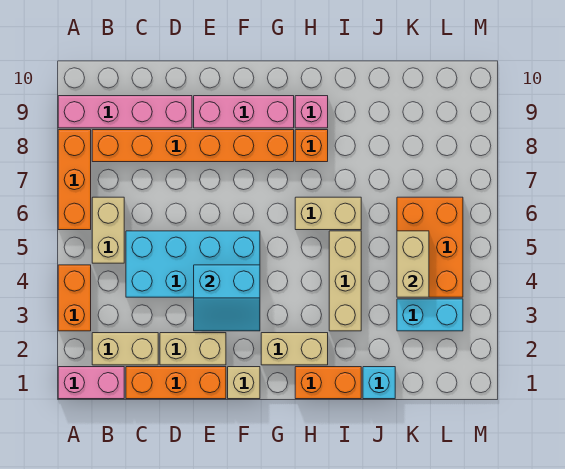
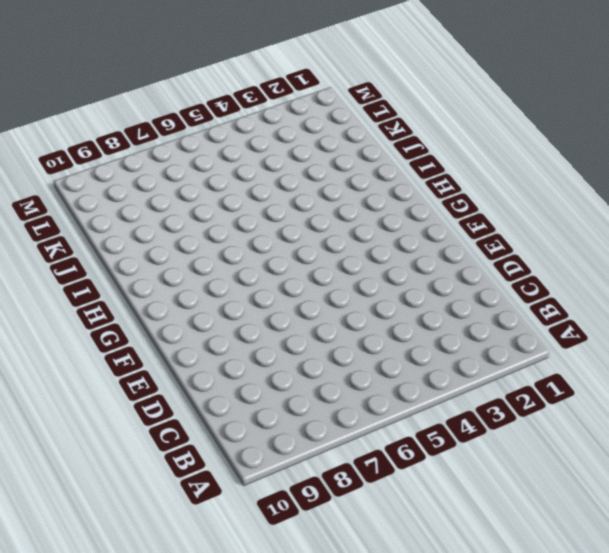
none -> pink brick A1:B1 level 1
none -> orange brick A3:A4 level 1
none -> orange brick A6:A8 level 1

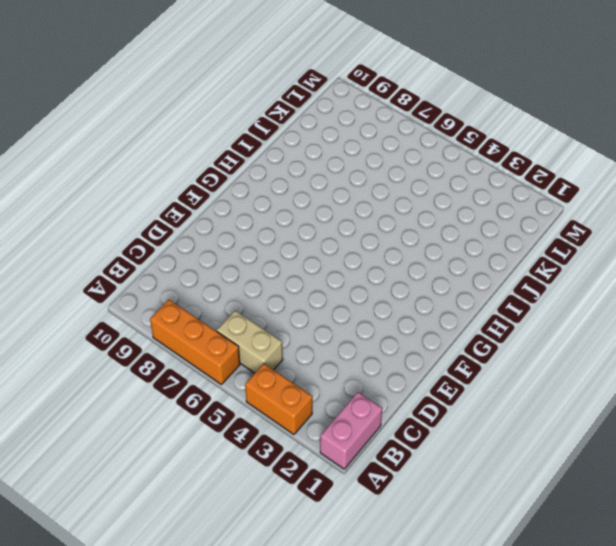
none -> pink brick A9:D9 level 1
none -> tan brick B2:C2 level 1
none -> orange brick B8:G8 level 1

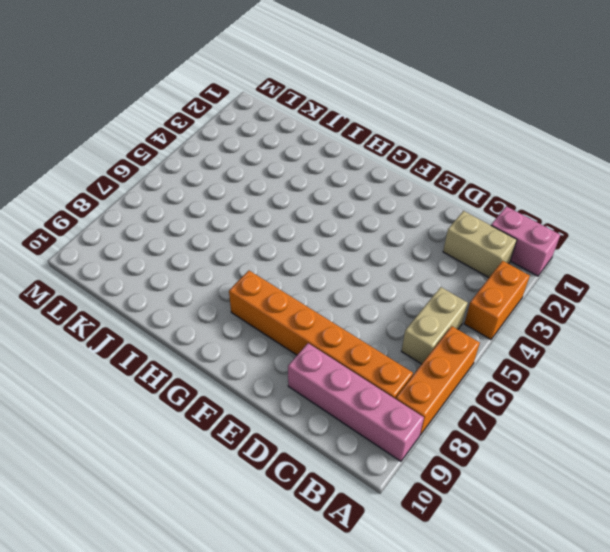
none -> orange brick C1:E1 level 1
none -> cyan brick C4:F5 level 1
none -> tan brick D2:E2 level 1

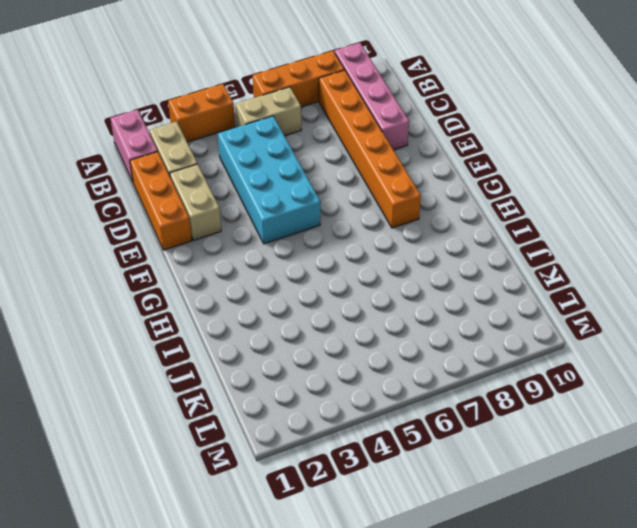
none -> pink brick E9:G9 level 1
none -> tan brick F1 level 1
none -> tan brick G2:H2 level 1

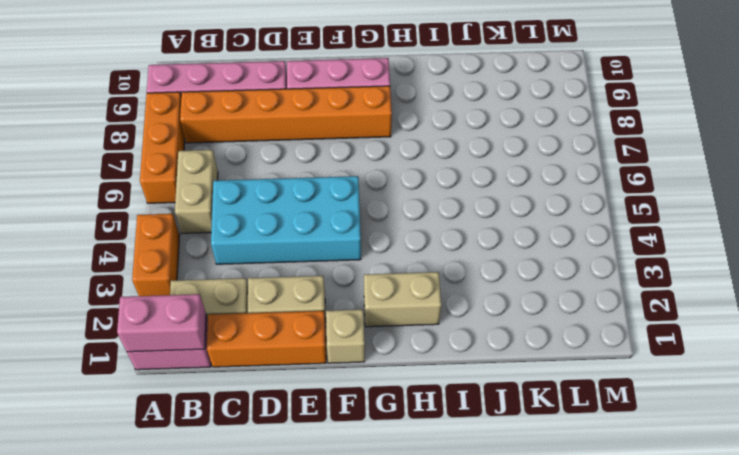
pink brick A1:B1 level 2 -> none
none -> orange brick H1:I1 level 1
none -> tan brick H6:I6 level 1
none -> orange brick H8 level 1

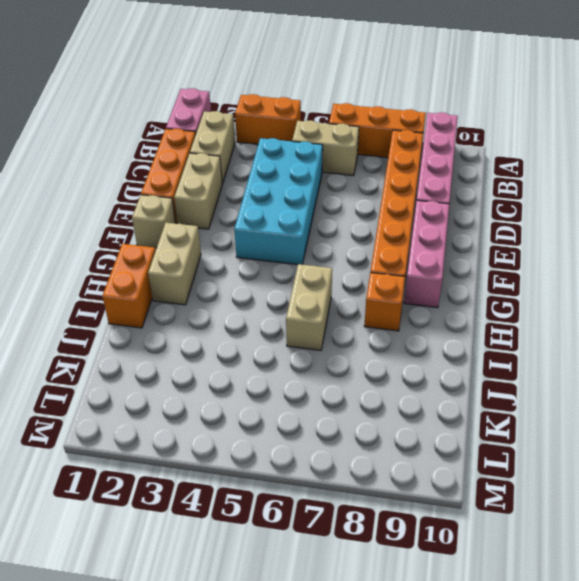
none -> pink brick H9 level 1
none -> tan brick I3:I5 level 1
none -> cyan brick J1 level 1

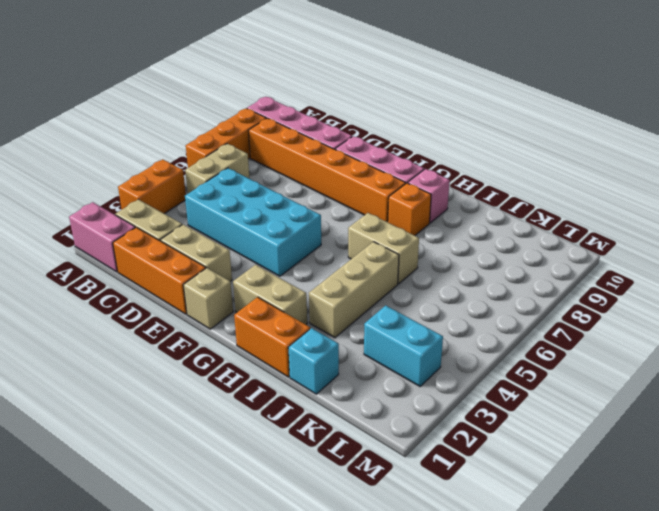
none -> orange brick K4:L6 level 1
none -> cyan slope E3:F4 level 2 top 4
none -> tan brick K4:K5 level 2

